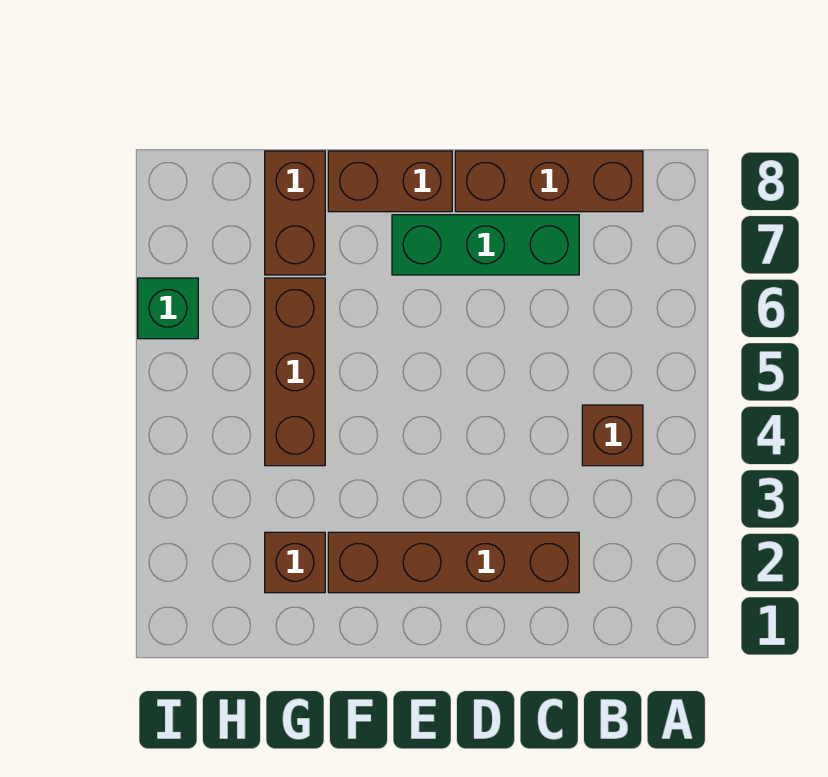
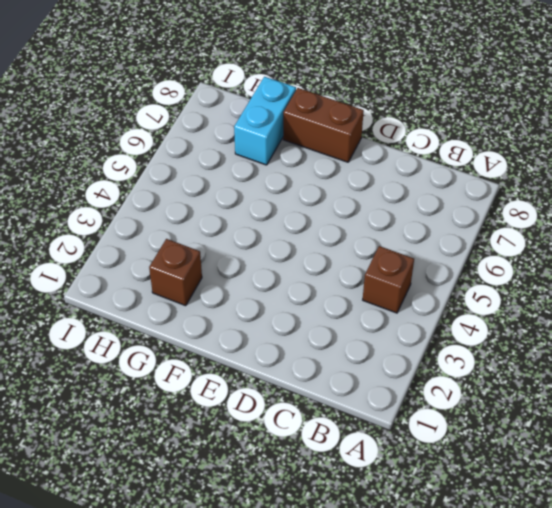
cyan brick G7:G8 level 1 -> brown brick G7:G8 level 1
none -> brown brick B8:D8 level 1
none -> brown brick C2:F2 level 1

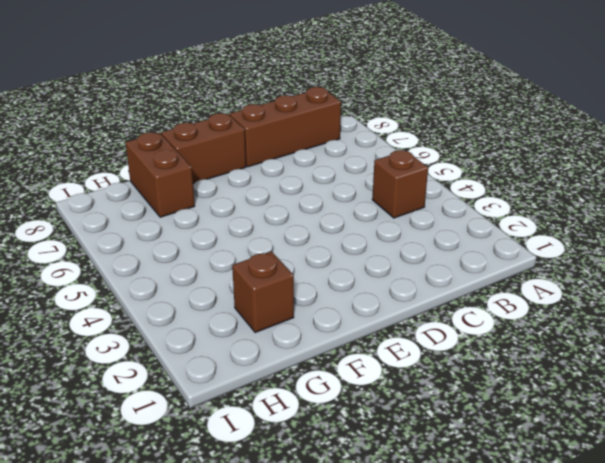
none -> brown brick C2:F2 level 1
none -> green brick C7:E7 level 1

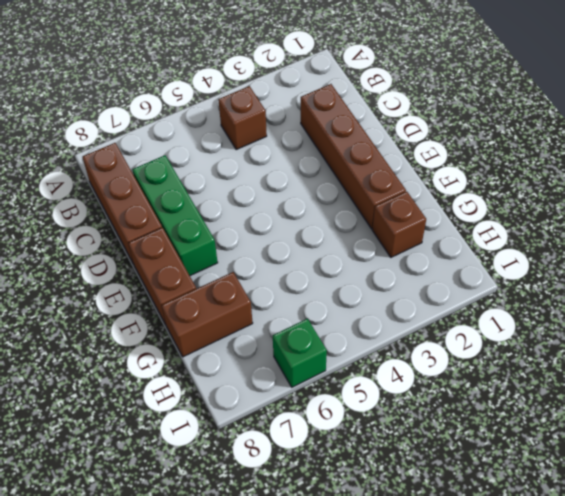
none -> brown brick G4:G6 level 1

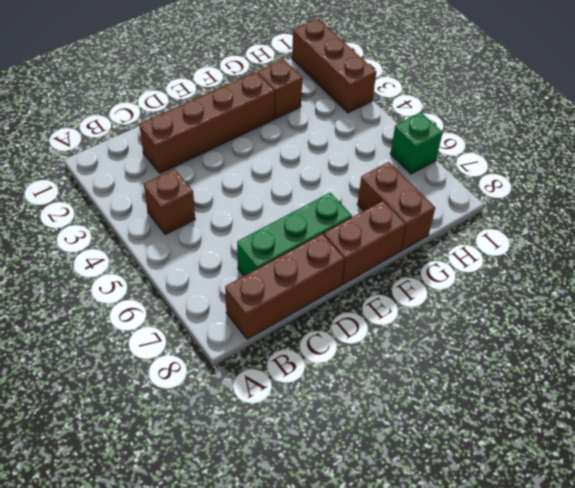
brown brick I1:I3 level 1 -> brown brick G4:G6 level 1

